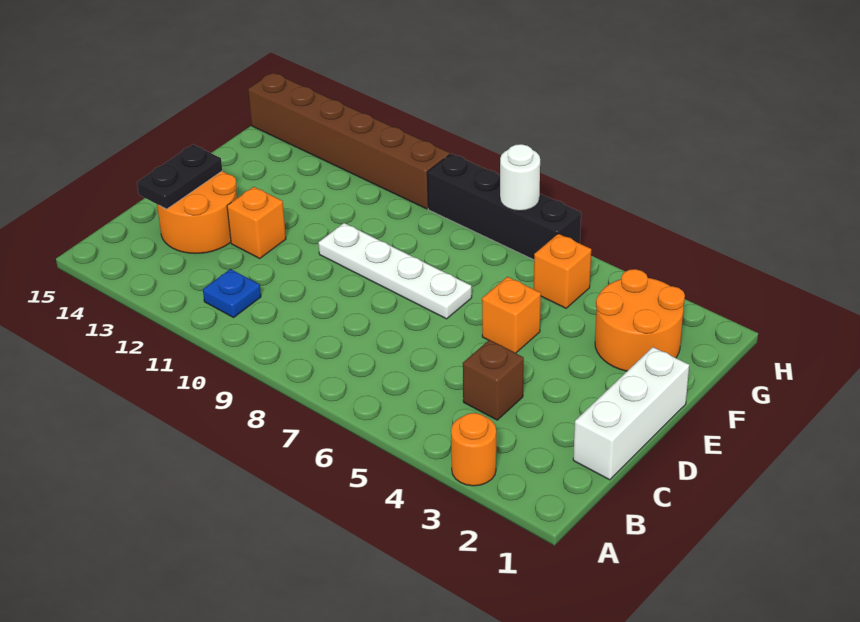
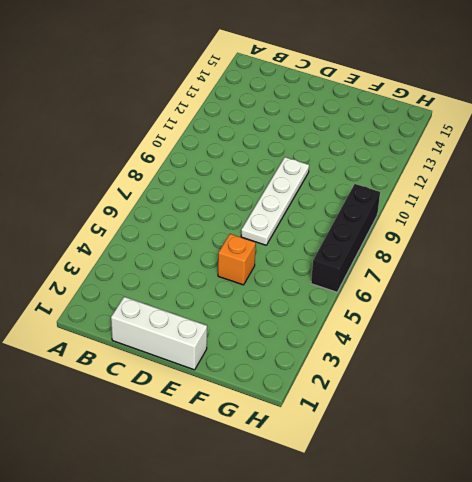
none -> orange round brick A3 level 1
none -> blue plate B11 level 1
none -> brown brick C4 level 1

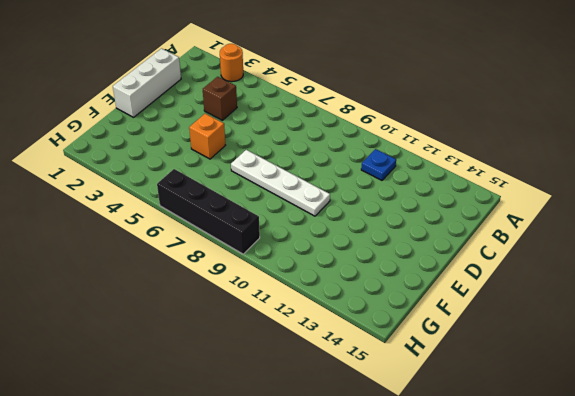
none -> orange round brick C13:D14 level 1
none -> orange brick D12 level 1
none -> orange round brick F2:G3 level 1

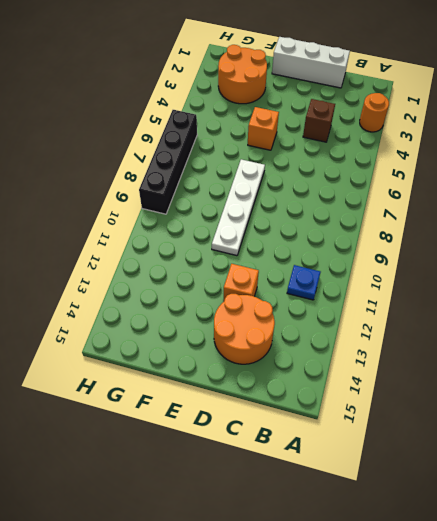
none -> orange brick G5 level 1
none -> brown brick H10:H15 level 1
none -> black plate C14:D14 level 2

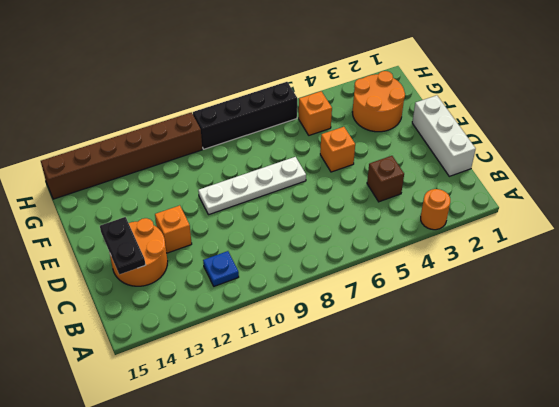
none -> white round brick H7 level 2

